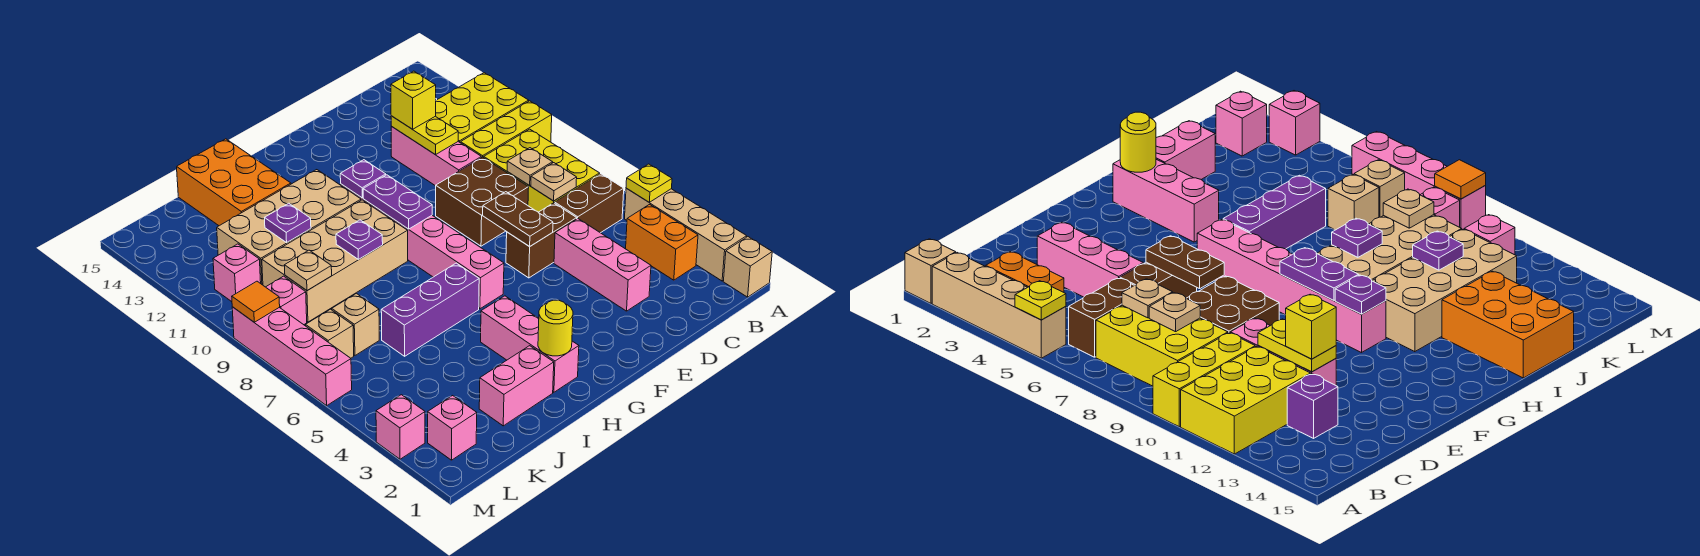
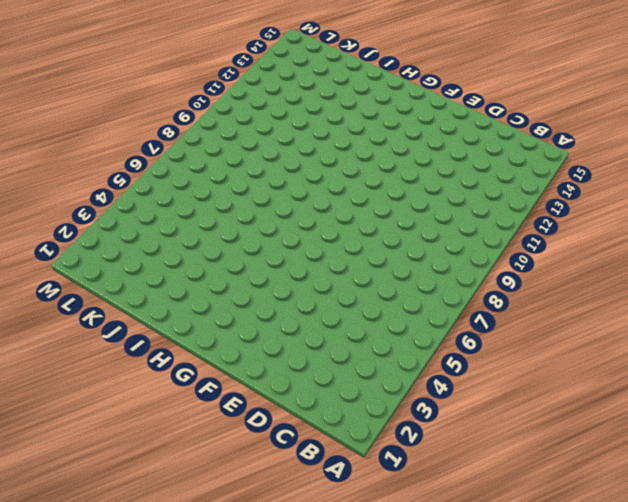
none -> tan brick A1 level 1
none -> tan brick A2:A5 level 1
none -> yellow brick A10:C10 level 1
none -> yellow brick A11:C12 level 1

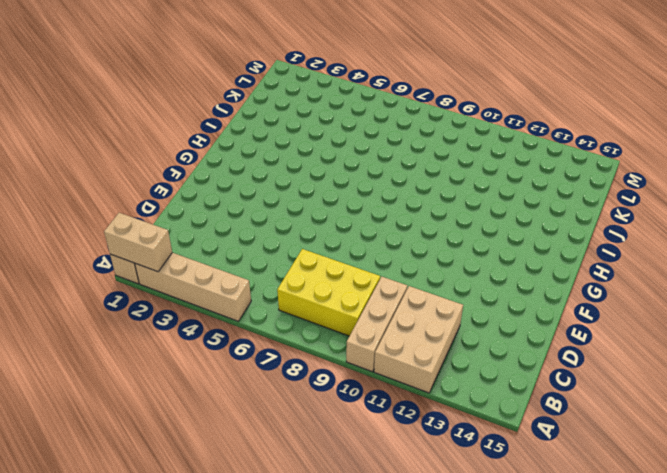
tan brick A1:A2 level 2 -> none
tan brick A10:C10 level 1 -> yellow brick A10:C10 level 1
tan brick A11:C12 level 1 -> yellow brick A11:C12 level 1
none -> orange brick B3:B4 level 1
none -> brown brick B6:C6 level 1
none -> purple brick C13 level 1
none -> pink brick D3:D5 level 1

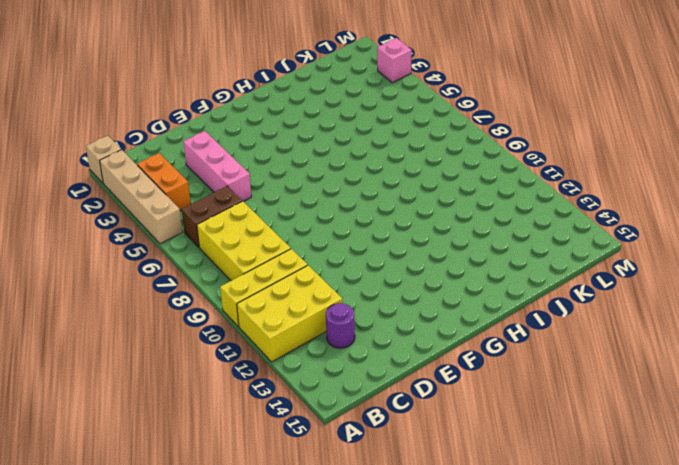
purple round brick C13 level 1 -> purple brick C13 level 1
none -> brown brick D6:E6 level 1
none -> brown brick D8:E9 level 1
none -> pink brick D10:D12 level 1
none -> pink brick G6:G11 level 1

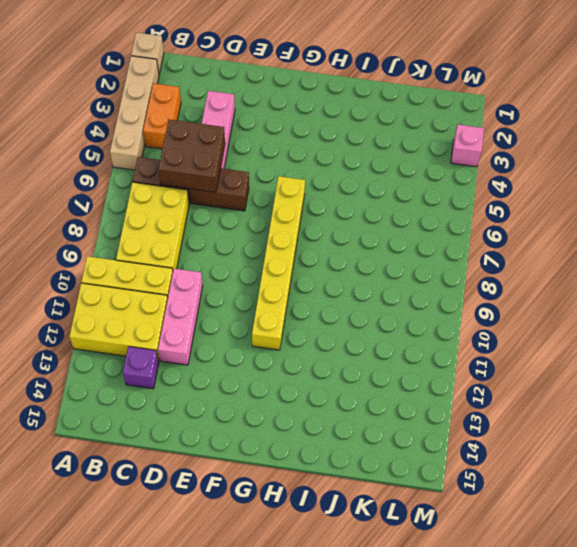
brown brick C5:D6 level 2 -> brown brick D8:E9 level 1
yellow brick G6:G11 level 1 -> pink brick G6:G11 level 1
none -> pink brick H2:H4 level 1
none -> purple brick H6:J6 level 1
none -> tan brick H9:K10 level 1
none -> tan brick H11:K12 level 1

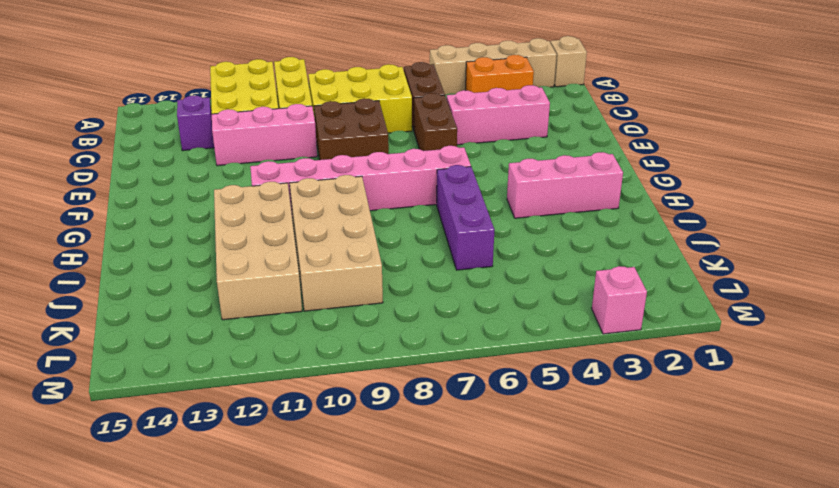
none -> pink brick I2:J2 level 1
none -> orange brick I13:J15 level 1
none -> tan brick K7 level 1
none -> pink brick L2 level 1

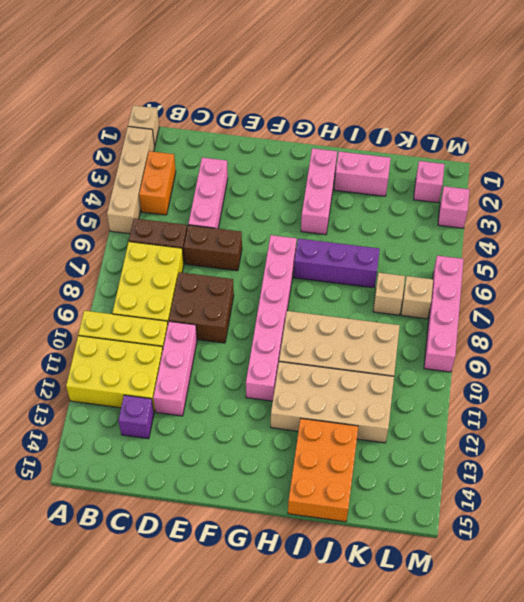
none -> pink brick L9 level 1
none -> pink brick L11 level 1
none -> yellow plate A5 level 2
none -> tan plate C7 level 2

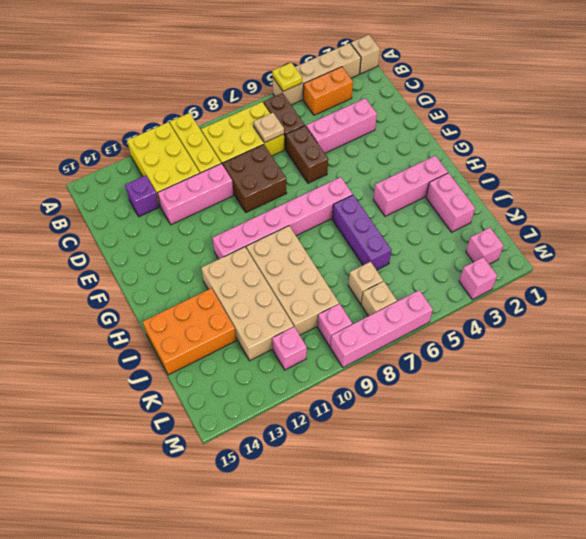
none -> tan plate C8 level 2
none -> yellow plate D11:D12 level 2
none -> brown plate E6:E7 level 2
none -> purple plate G9:G10 level 2

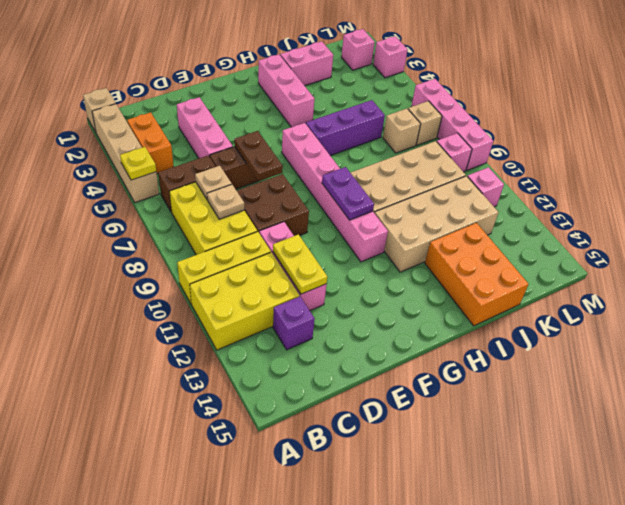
none -> purple plate G11 level 2
none -> yellow round brick H2 level 2
none -> purple plate I9 level 2
none -> purple plate J11 level 2

